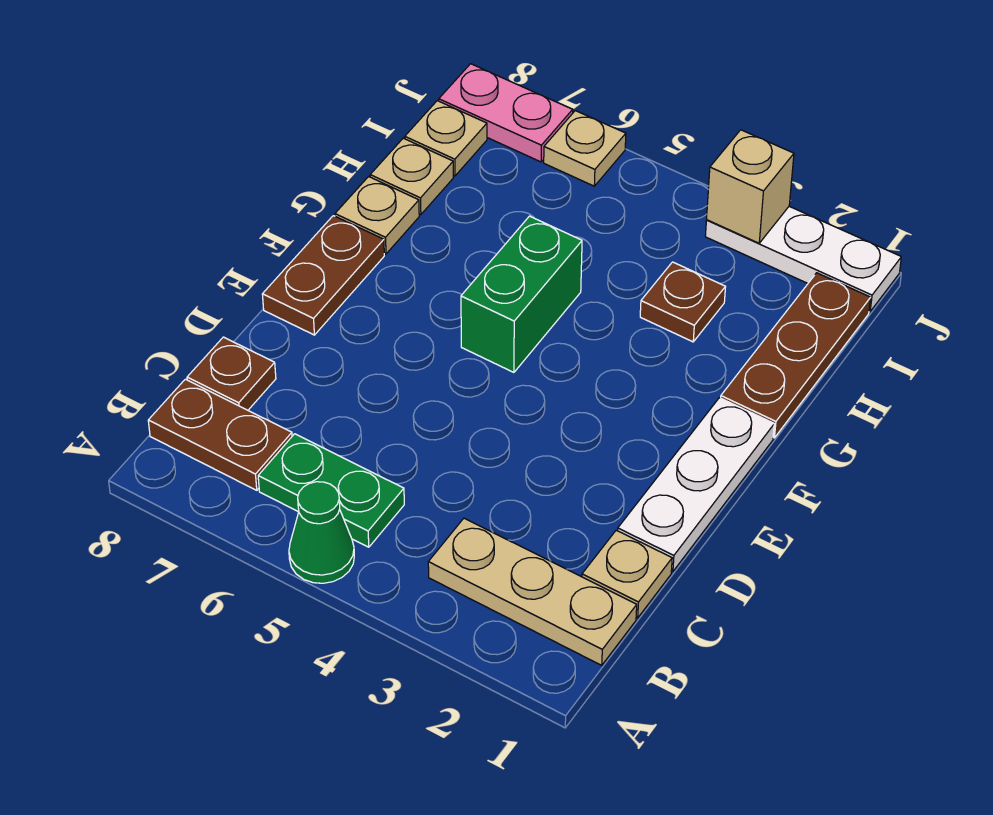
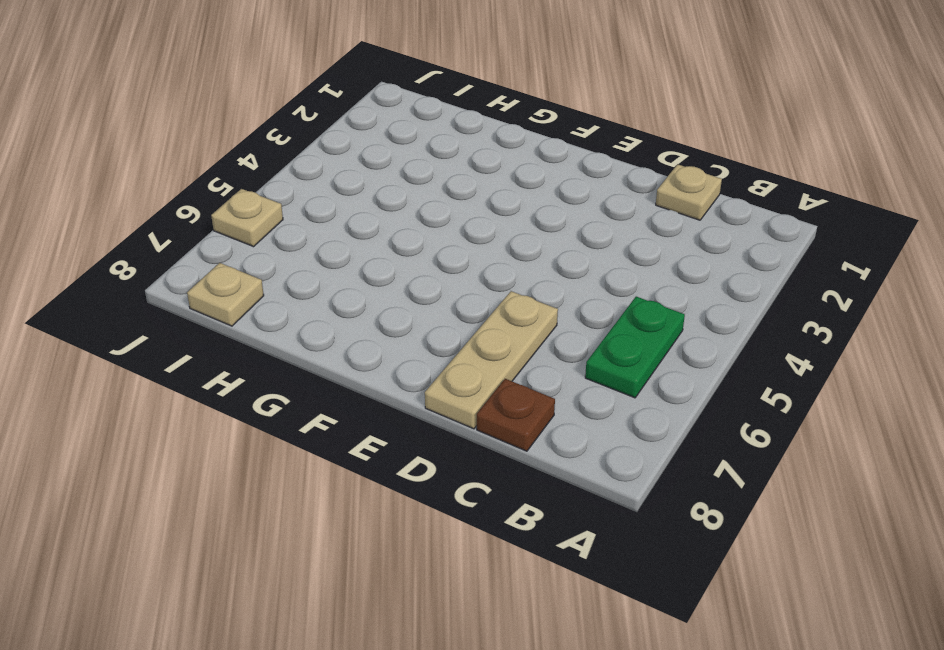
tan plate D6:D8 level 1 -> tan plate B1:B3 level 1
none -> green cone A5 level 1
none -> brown plate B7:B8 level 1
none -> white plate D1:F1 level 1

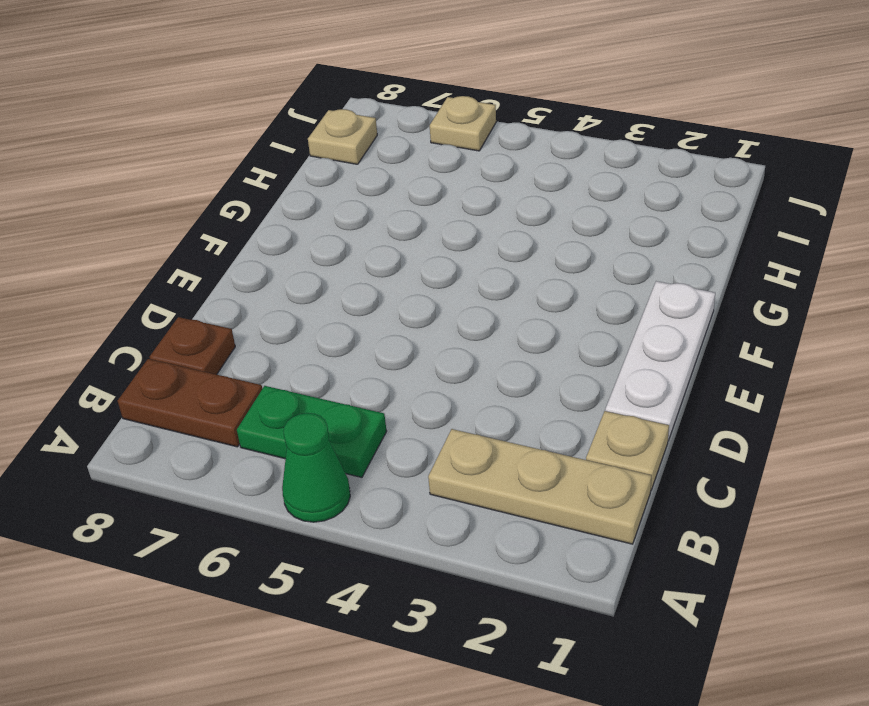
none -> brown plate E8:F8 level 1
none -> green brick F5:G5 level 1
none -> brown plate G1:I1 level 1

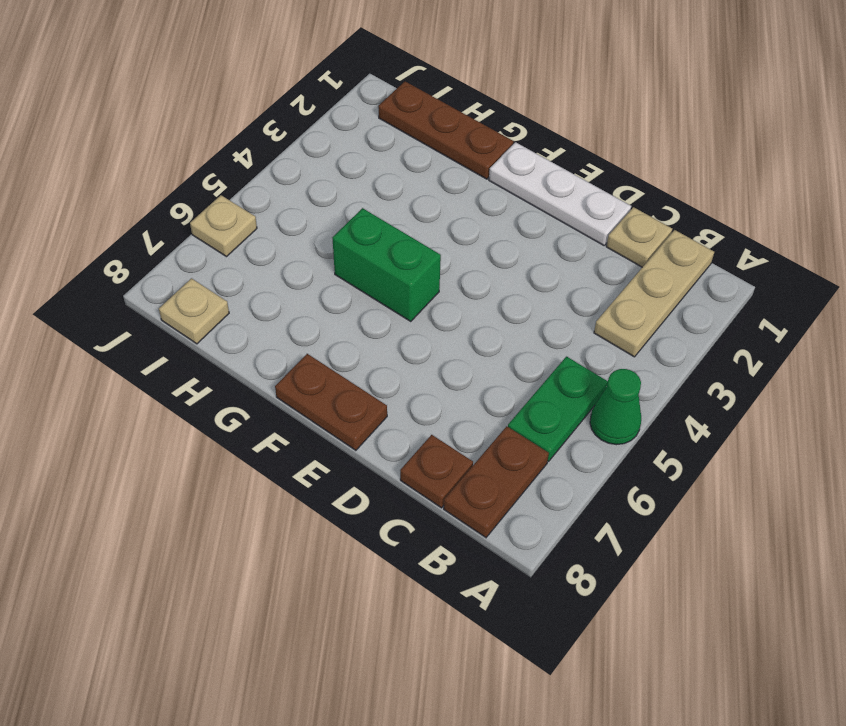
none -> tan plate G8 level 1
none -> brown plate H3 level 1
none -> tan plate H8 level 1

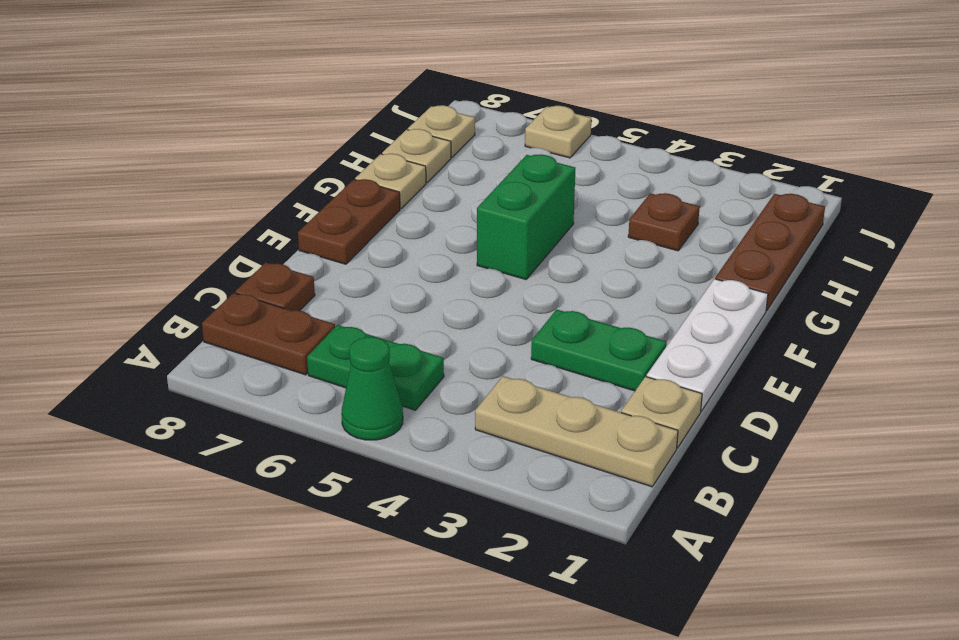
green plate D2:D3 level 1 -> none
none -> white plate J1:J3 level 1
none -> pink plate J7:J8 level 1
none -> tan brick J3 level 2

